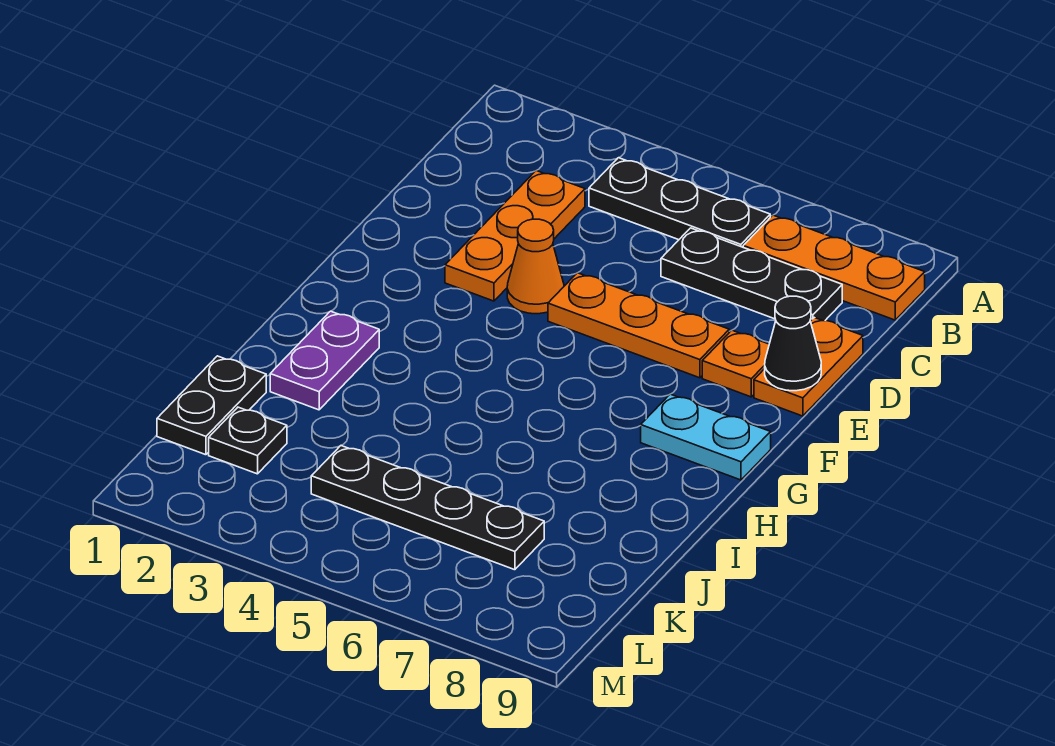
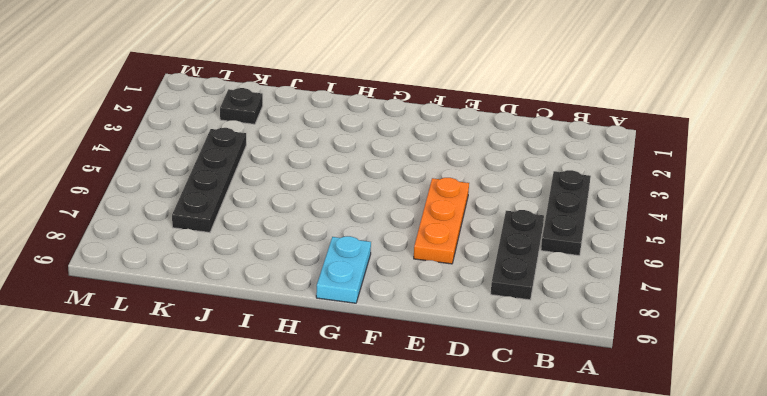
none -> orange plate B7:B9 level 1
none -> orange plate C3:E3 level 1
none -> orange plate D9:E9 level 1

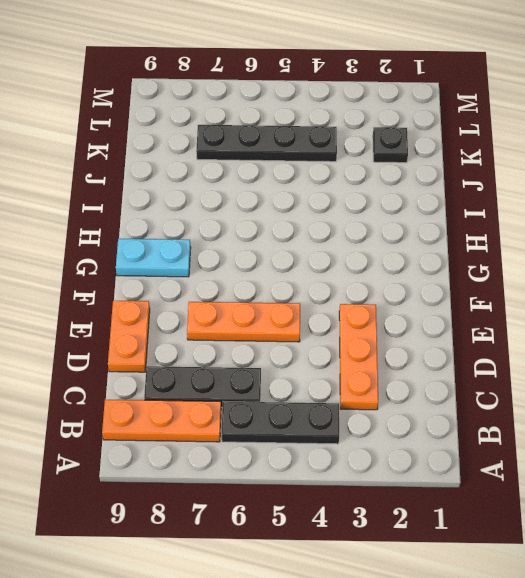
none -> orange cone E4 level 1
none -> orange plate E8 level 1
none -> purple plate H2:I2 level 1

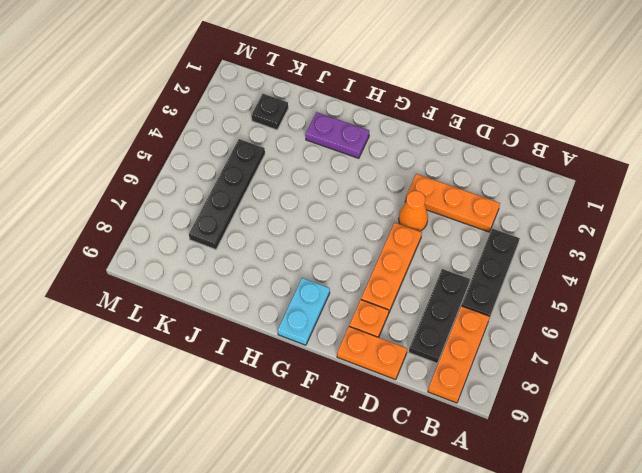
none -> black plate J1:K1 level 1
none -> black cone E9 level 2

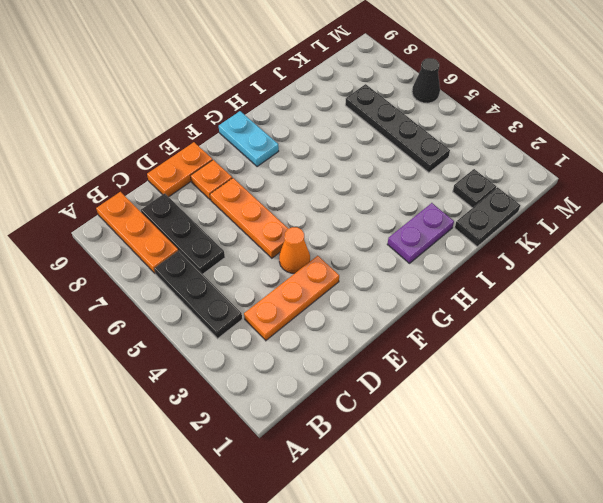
black cone M6 level 1 -> black cone E9 level 2

